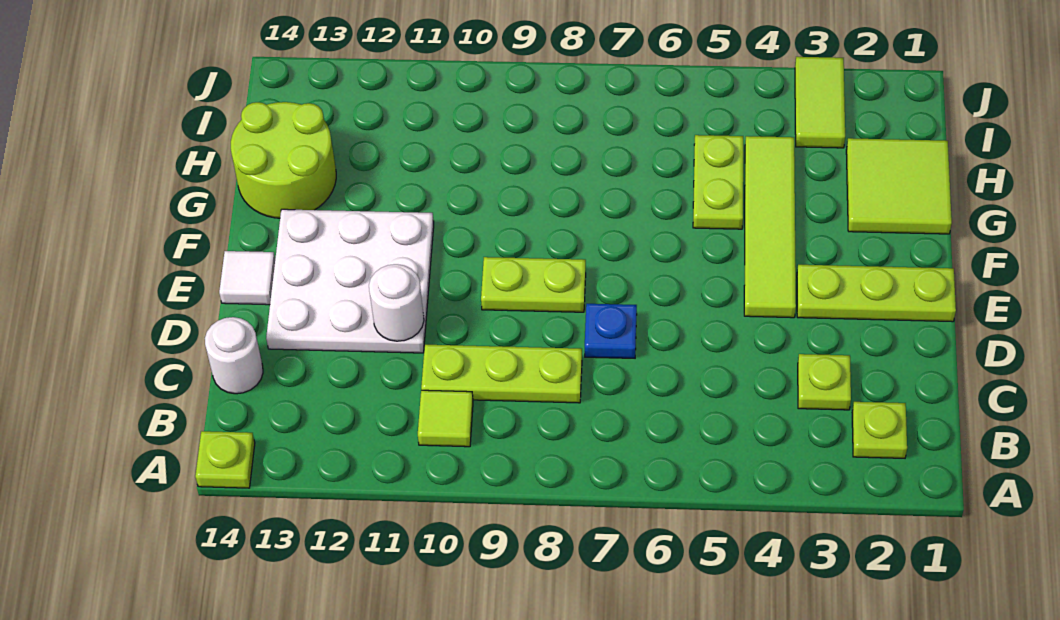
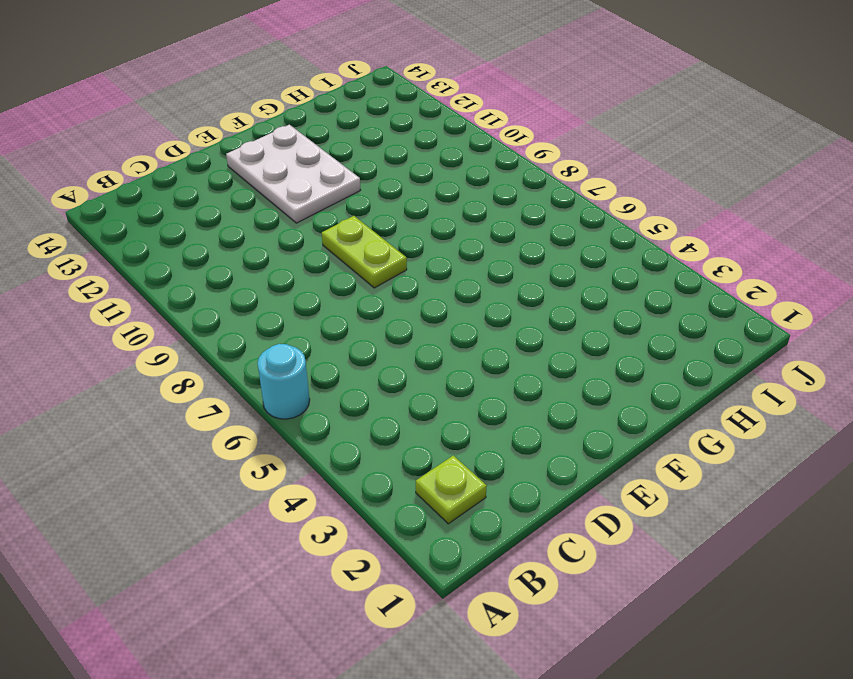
cyan round brick A6 level 1 -> none
white plate E11:F13 level 1 -> white plate D11:F13 level 1
none -> lime plate A14 level 1
none -> lime tile B10 level 1
none -> lime plate C3 level 1

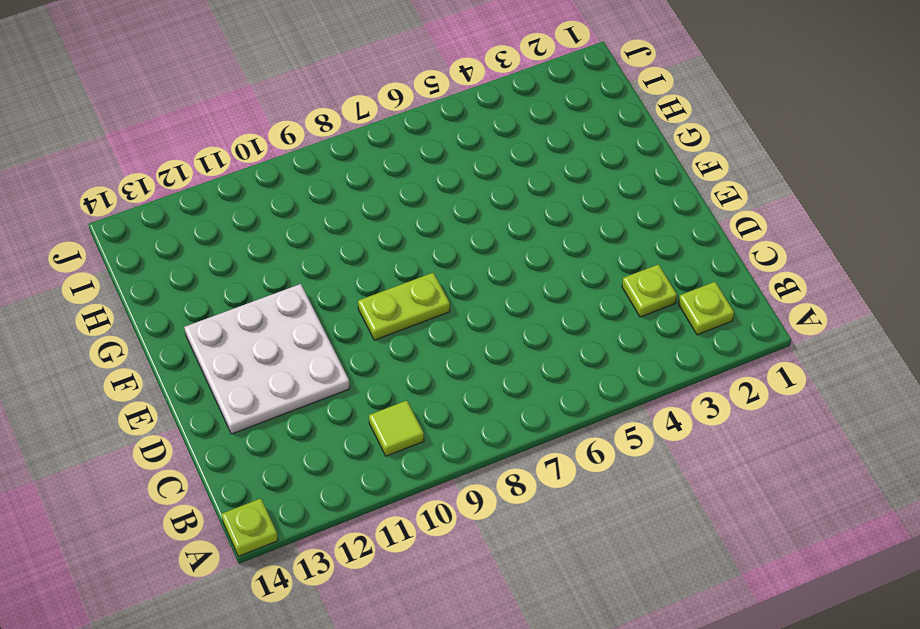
none -> lime plate C8:C10 level 1
none -> white round brick C14 level 1
none -> blue plate D7 level 1

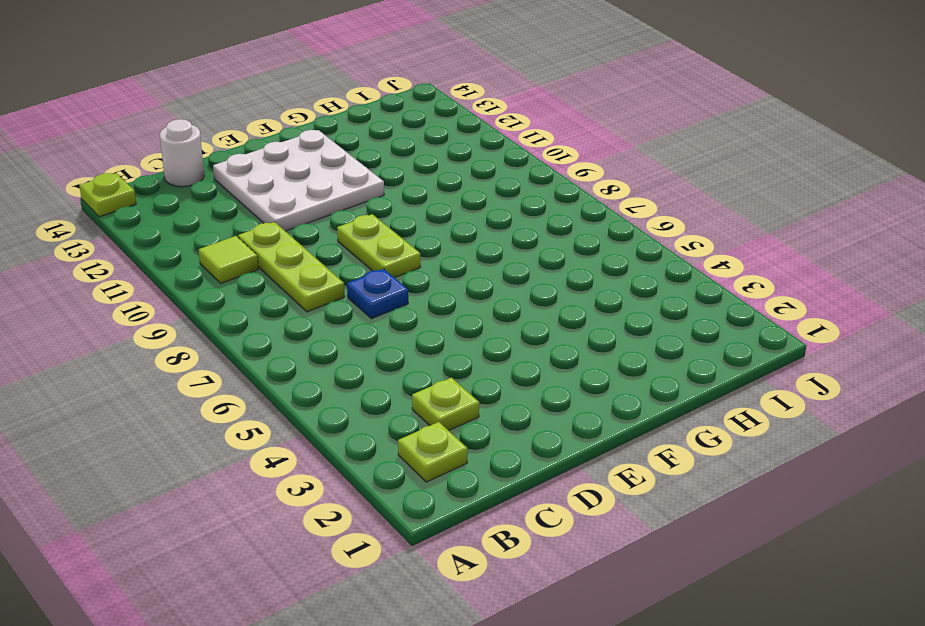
none -> lime plate E1:E3 level 1
none -> lime tile E4:H4 level 1
none -> white tile E14 level 1

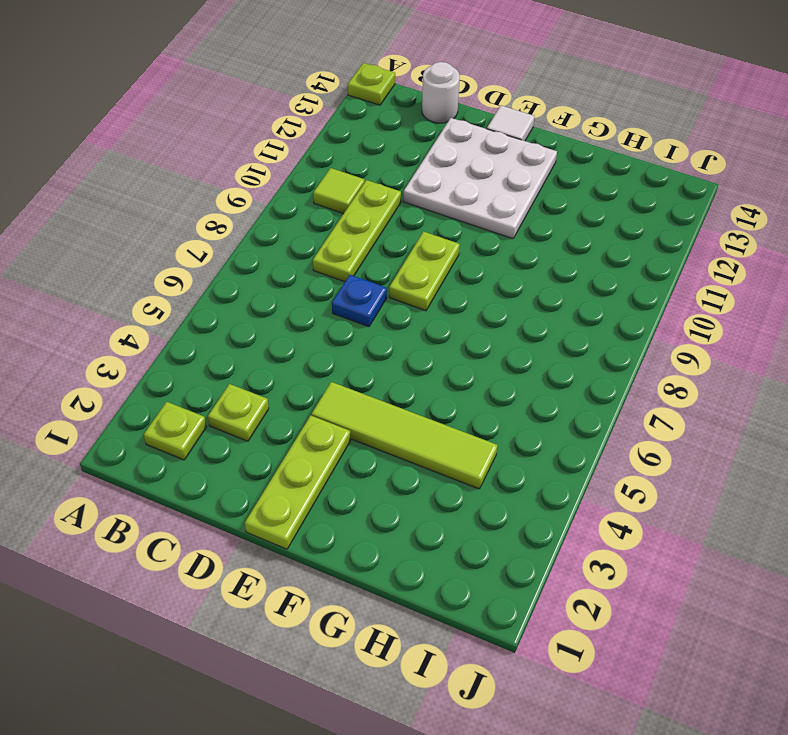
none -> lime tile G1:H2 level 1
none -> lime plate G5:H5 level 1
none -> lime round brick G13:H14 level 1

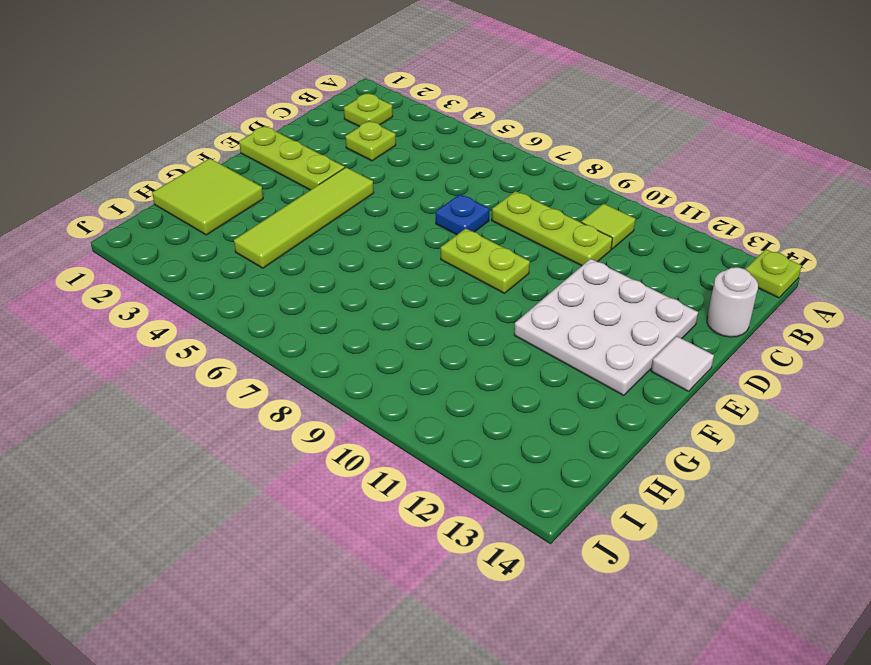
none -> lime plate G5:H5 level 1
none -> lime round brick G13:H14 level 1
none -> lime tile I3:J3 level 1

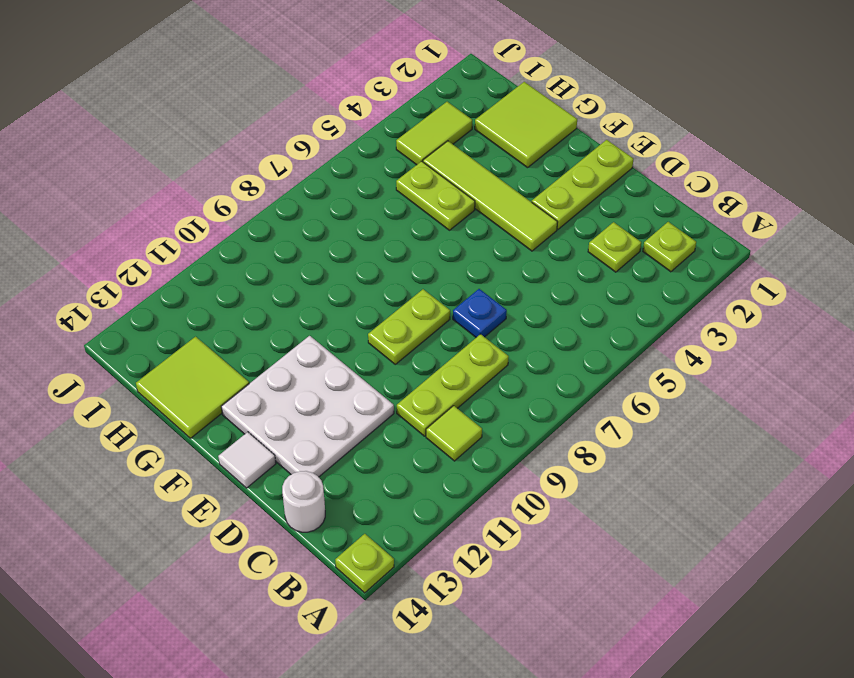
lime tile G13:H14 level 1 -> lime round brick G13:H14 level 1
lime tile I3:I4 level 1 -> lime tile I3:J3 level 1
none -> white round brick D11 level 2

